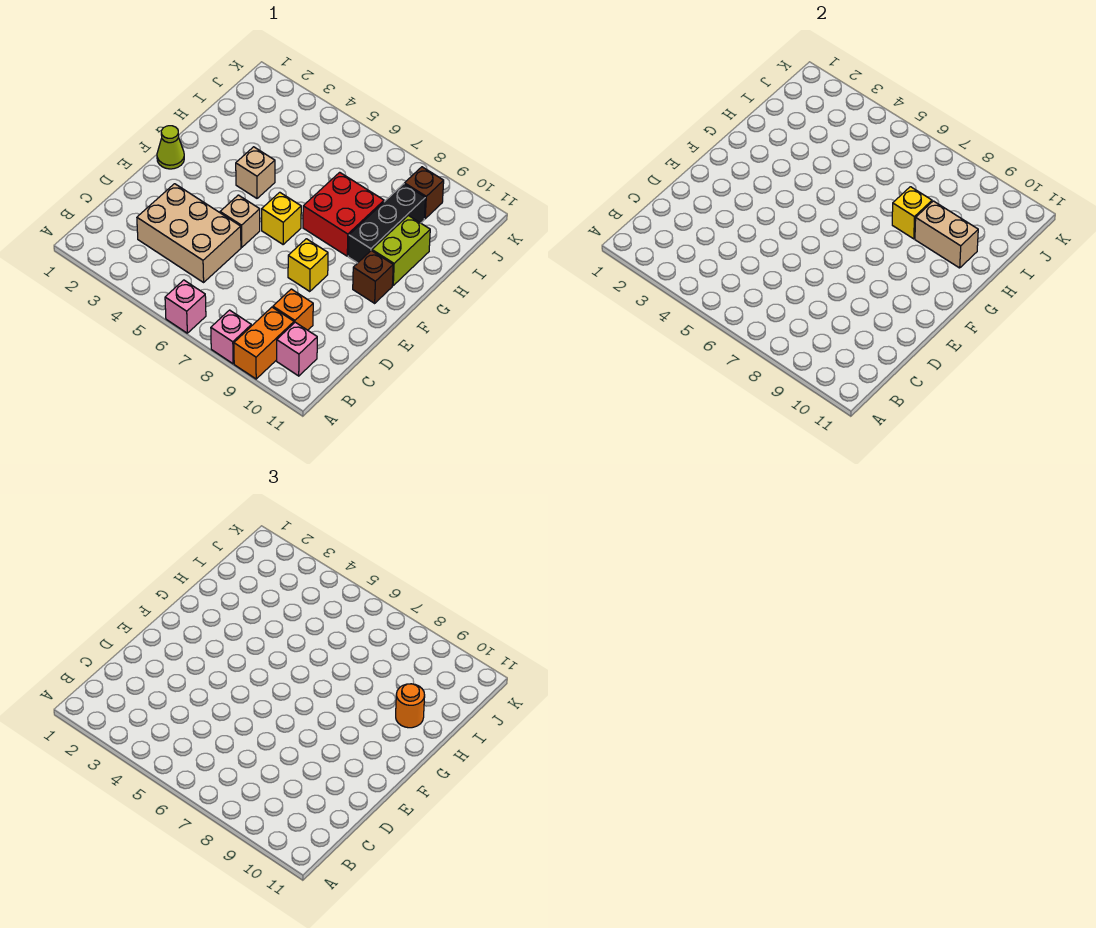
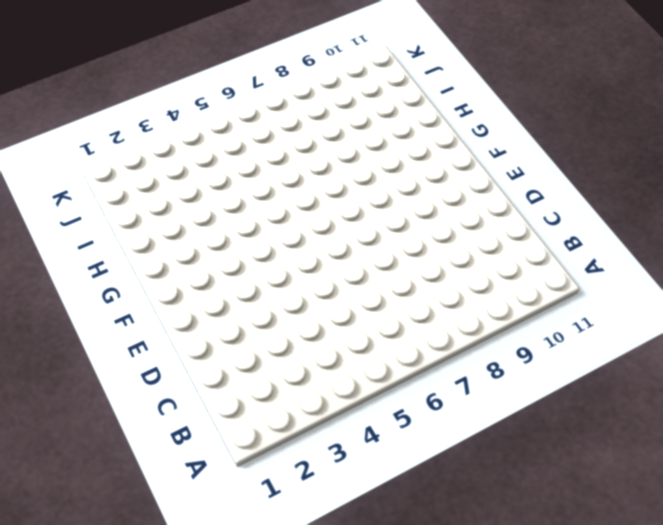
none -> pink brick A6 level 1
none -> pink brick A8 level 1
none -> orange brick A9:B9 level 1

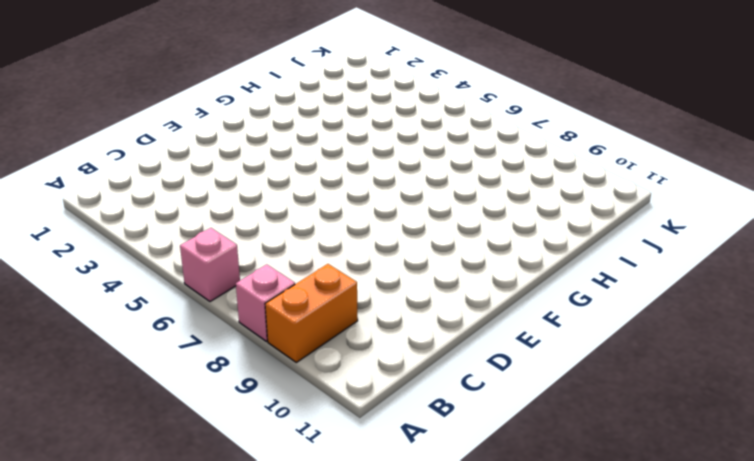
none -> pink brick B10 level 1
none -> tan brick C3:D5 level 1
none -> orange brick C9 level 1

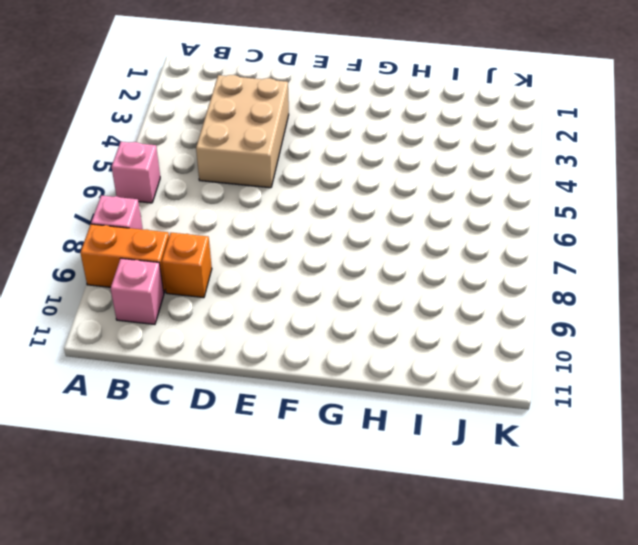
none -> tan brick E5 level 1
none -> yellow brick E8 level 1
none -> lime cone F1 level 1

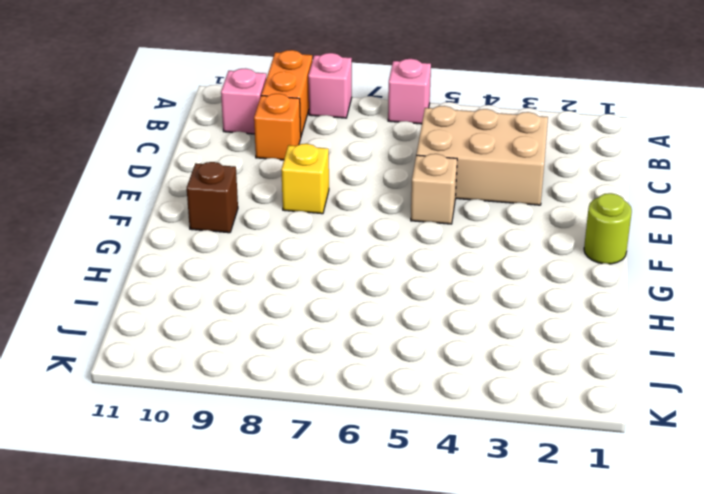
lime round brick F1 level 1 -> lime cone F1 level 1
none -> yellow brick F6 level 1
none -> tan brick G4 level 1
none -> red brick G7:H8 level 1

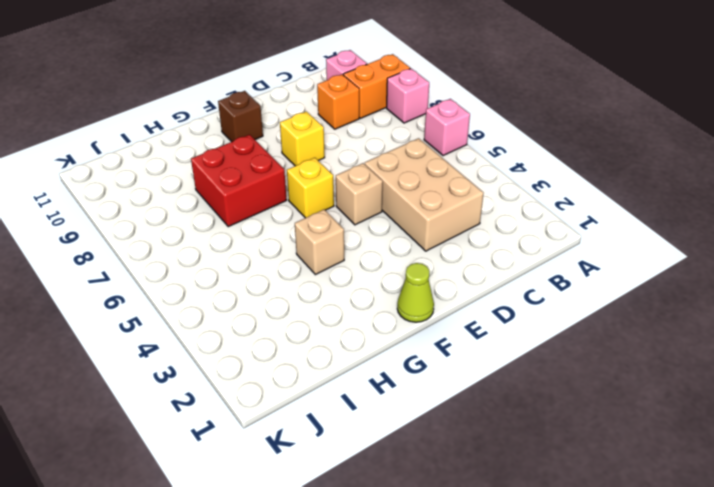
none -> black brick G9:I9 level 1
none -> lime brick G10:H10 level 1
none -> brown brick J9 level 1

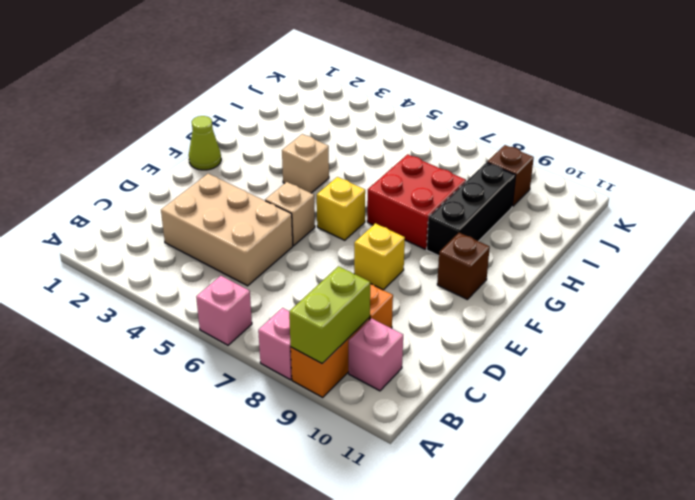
lime brick A9:B9 level 2 -> lime brick G10:H10 level 1
none -> yellow brick H8 level 2
none -> tan brick H9:H10 level 2
none -> orange round brick H10 level 3

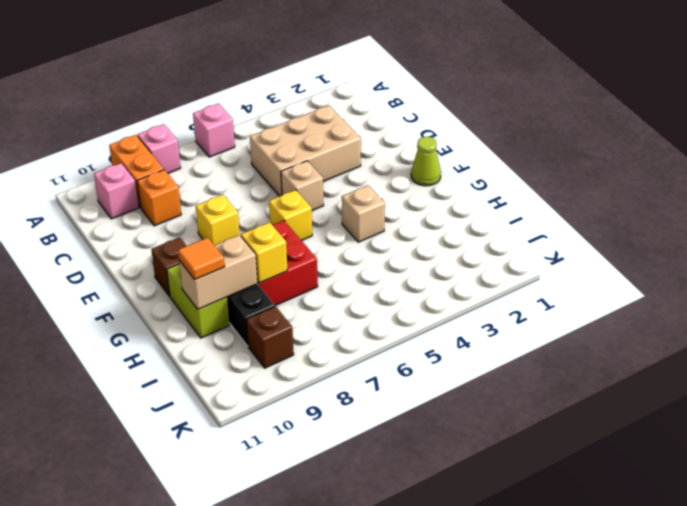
orange tile H10 level 3 -> orange round brick H10 level 3

